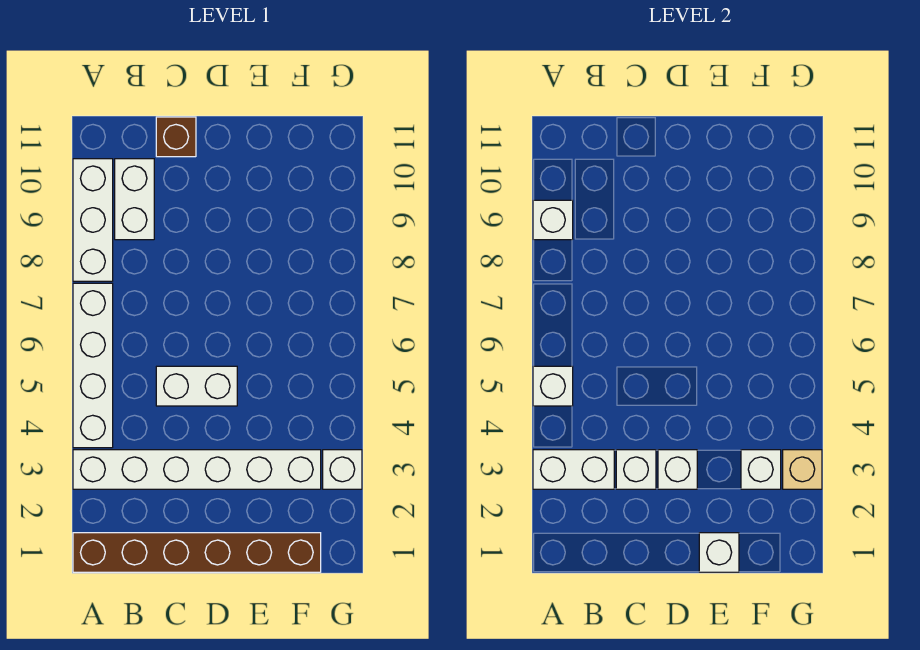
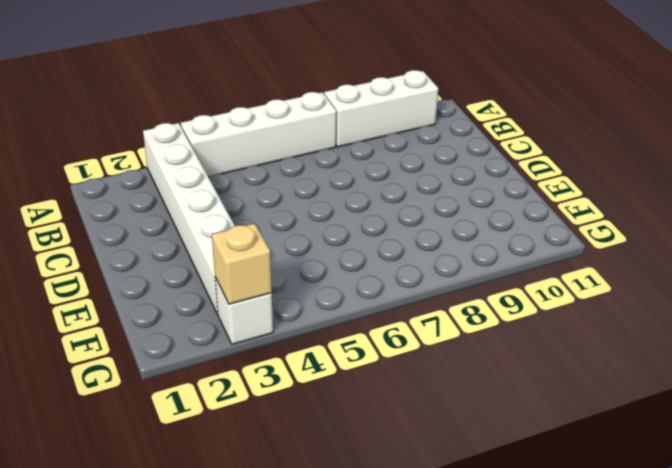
none -> brown brick A1:F1 level 1
none -> white brick B9:B10 level 1
none -> white brick C5:D5 level 1

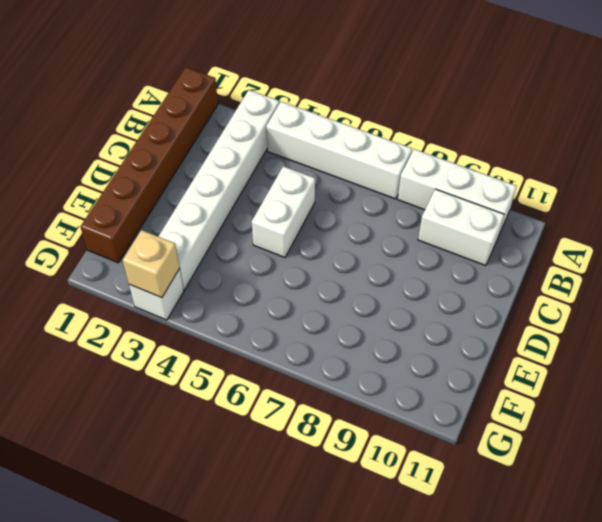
none -> brown brick C11 level 1
none -> white brick A3:B3 level 2
none -> white brick A5 level 2

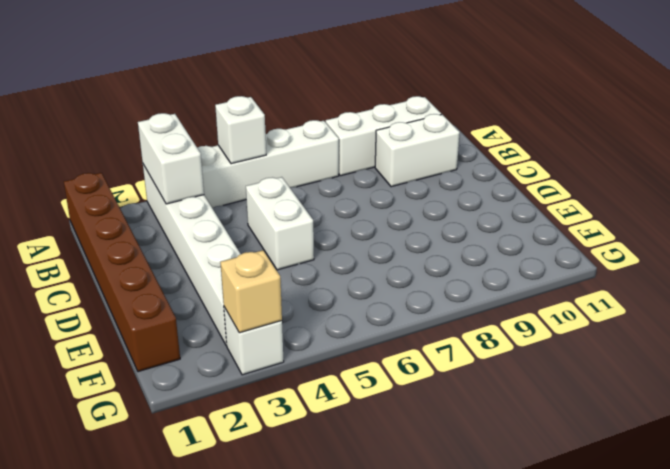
none -> brown brick C11 level 1
none -> white brick A9 level 2
none -> white brick C3 level 2

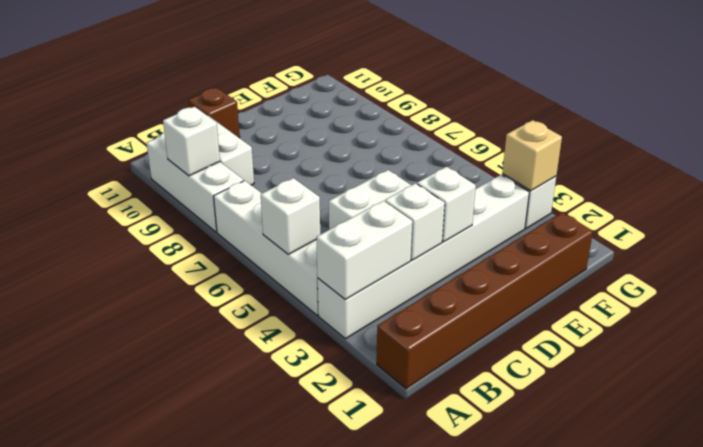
none -> white brick E1 level 2
none -> white brick F3 level 2

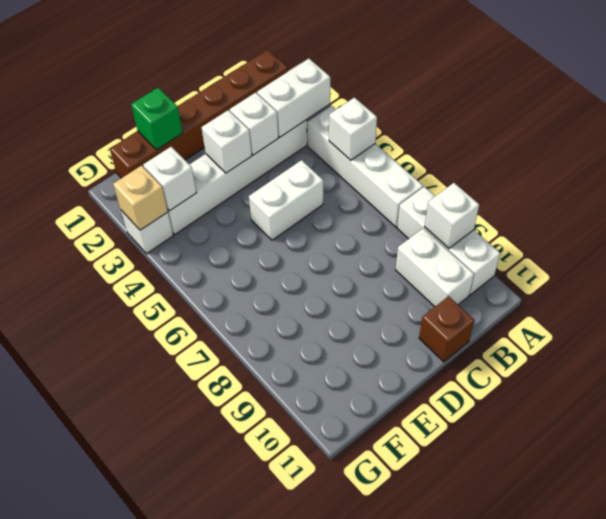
green brick E1 level 2 -> white brick E1 level 2

